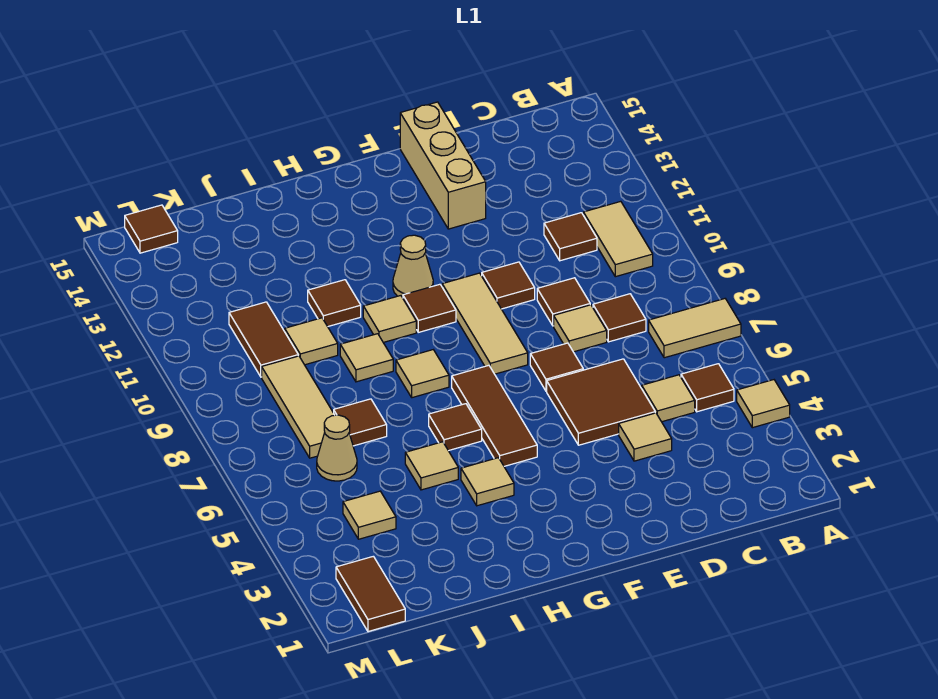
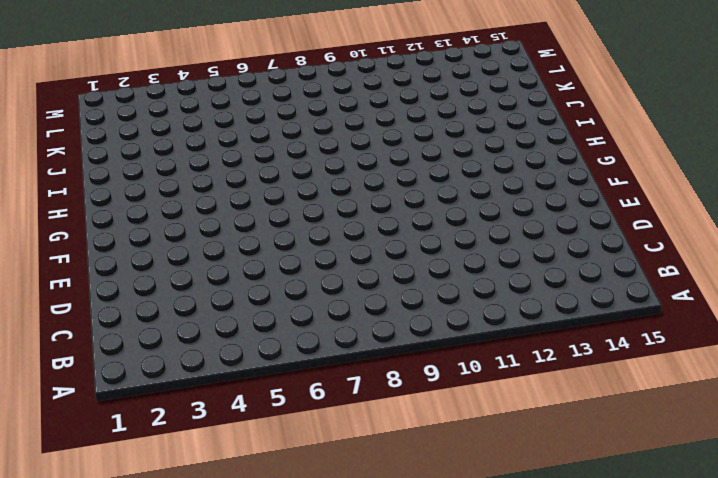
none -> tan tile A4 level 1
none -> tan tile A7:B7 level 1
none -> brown tile B5 level 1
none -> tan tile B10:B11 level 1

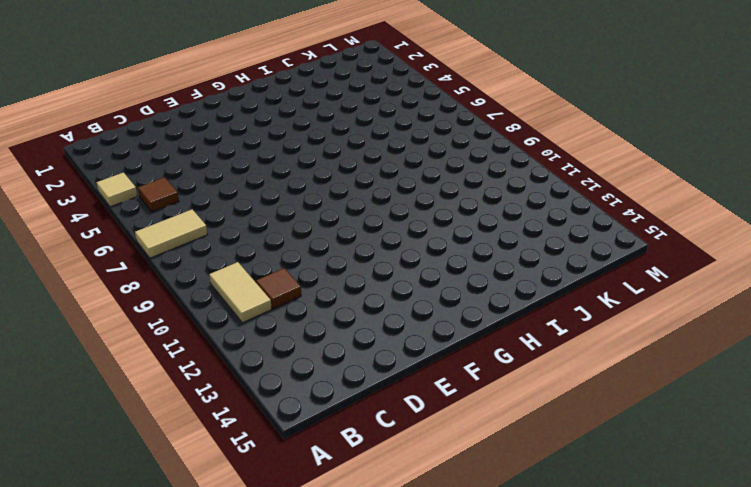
none -> tan tile C5 level 1
none -> brown tile C8 level 1
none -> tan tile D4 level 1
none -> brown tile D5:E6 level 1

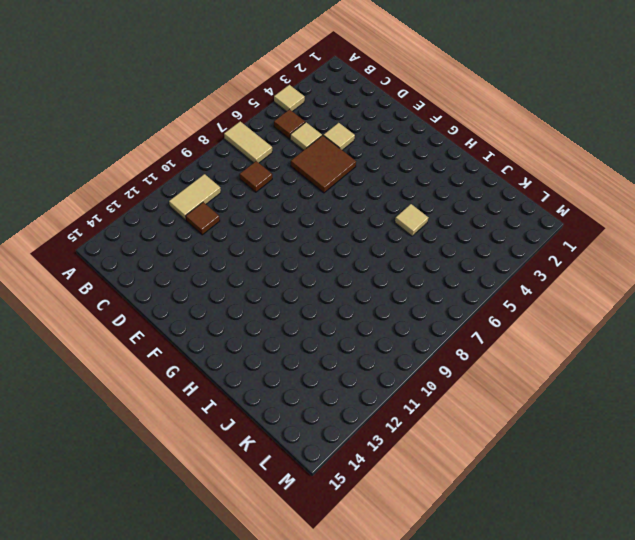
none -> tan tile D8 level 1
none -> brown tile D9 level 1
none -> brown tile E7 level 1
none -> brown tile E10 level 1

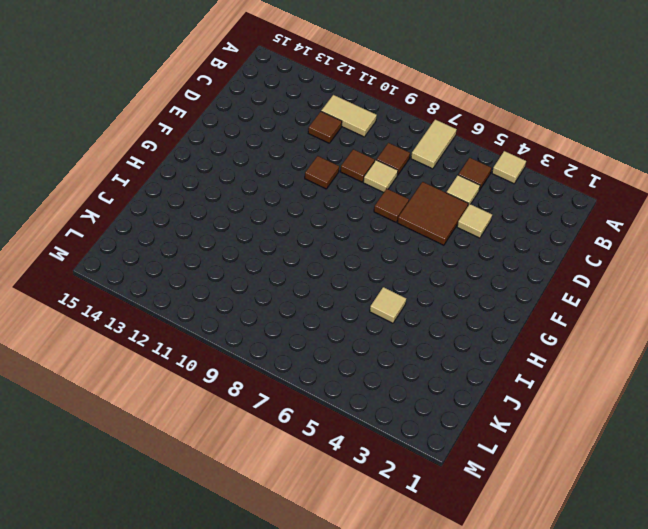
none -> tan brick E13:E15 level 1
none -> tan tile F8:F10 level 1
none -> brown tile G5:G7 level 1
none -> brown tile G10 level 1

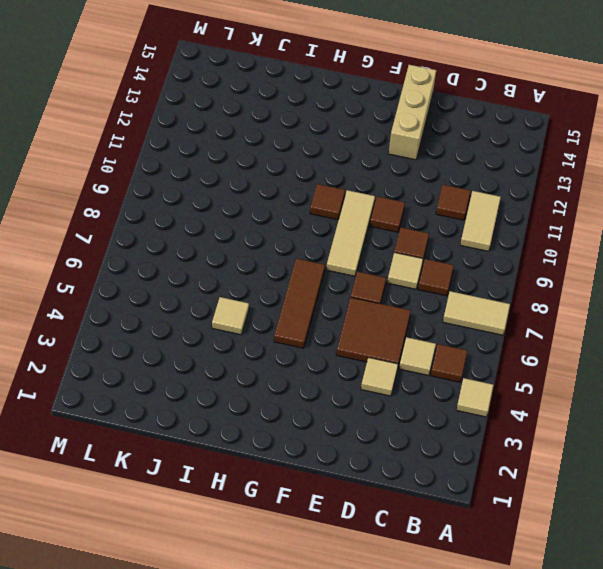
none -> tan cone G11 level 1
none -> tan tile H4 level 1
none -> brown tile H6 level 1
none -> tan tile H8 level 1

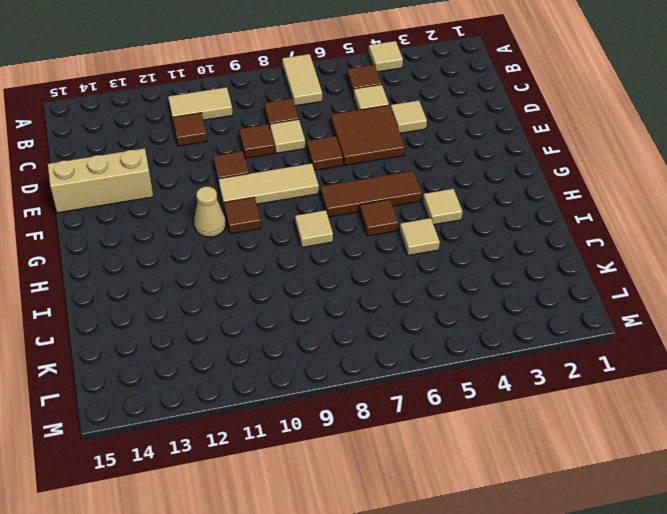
none -> tan tile H10 level 1
none -> tan tile I9 level 1
none -> brown tile I11 level 1
none -> brown tile J7 level 1

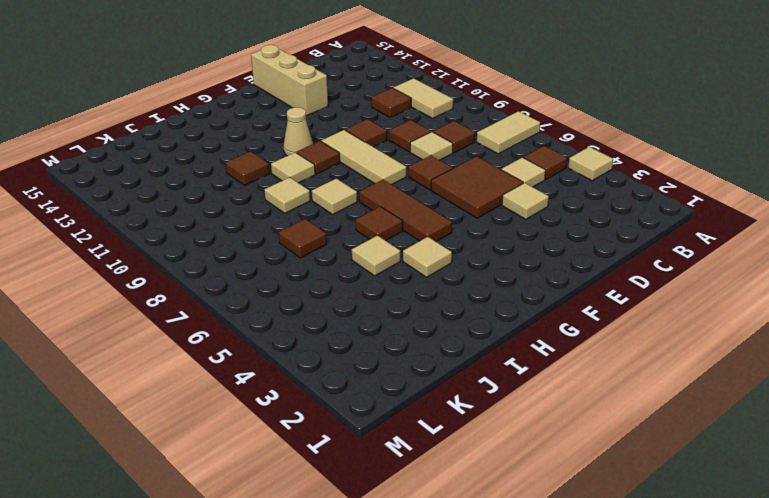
none -> tan tile J10 level 1
none -> tan tile K4 level 1
none -> tan cone K6 level 1
none -> tan tile K7:K9 level 1

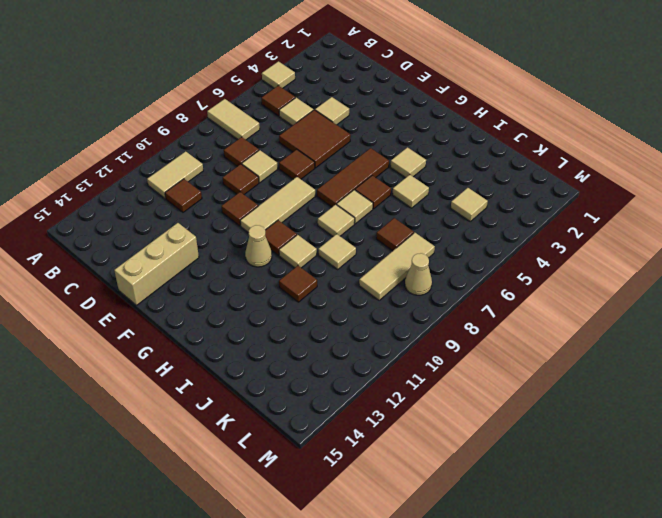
tan tile H7 level 1 -> tan tile J10 level 1
tan cone L8 level 1 -> tan cone K6 level 1
none -> brown tile K10:K11 level 1
none -> brown tile L1:L2 level 1
none -> brown tile L15 level 1

